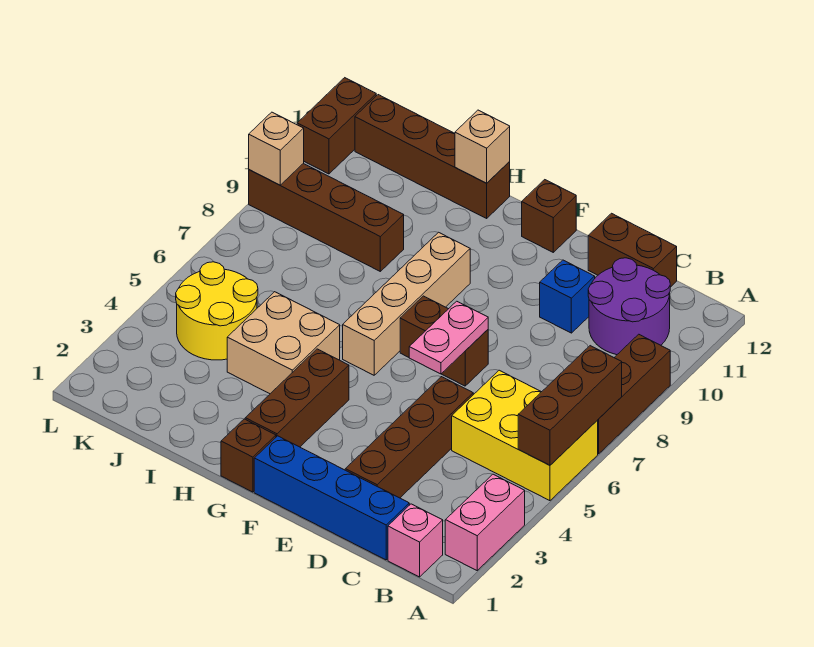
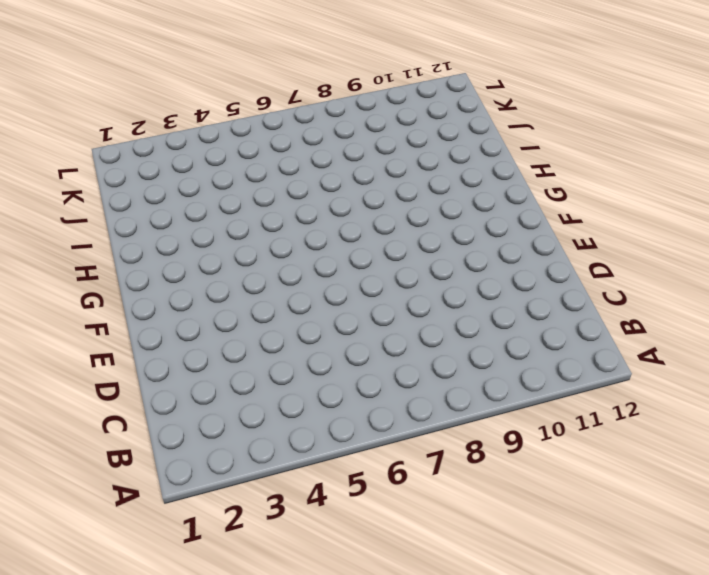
none -> pink brick A2:A3 level 1
none -> yellow brick A5:C6 level 1
none -> brown brick A7:A9 level 1

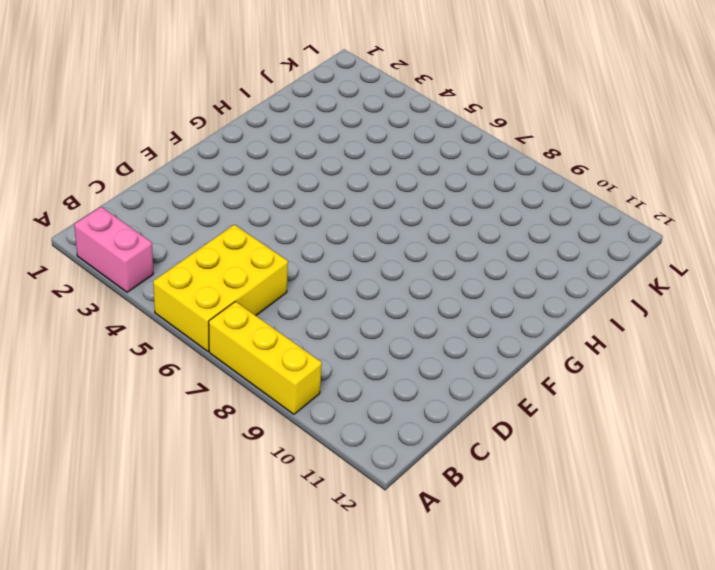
yellow brick A7:A9 level 1 -> brown brick A7:A9 level 1
none -> pink brick B1 level 1
none -> purple round brick B10:C11 level 1
none -> blue brick C1:F1 level 1

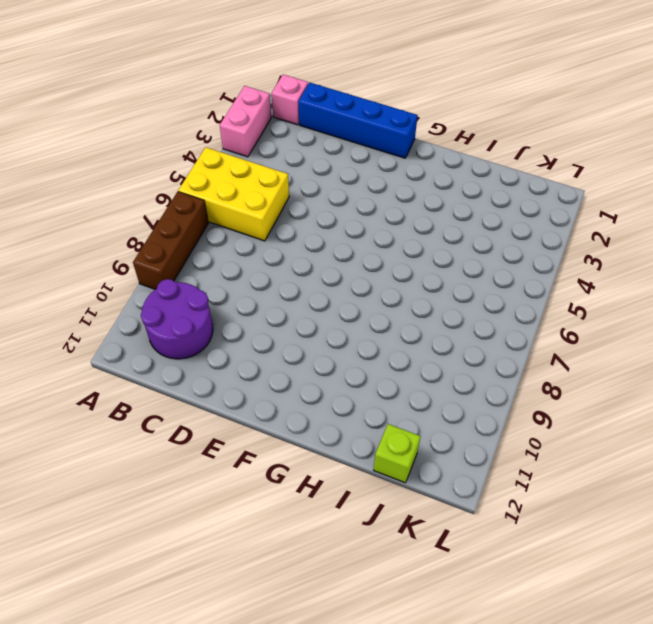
lime brick J12 level 1 -> brown brick H12:K12 level 1
none -> brown brick C12:D12 level 1
none -> brown brick D2:D5 level 1
none -> blue brick D10 level 1

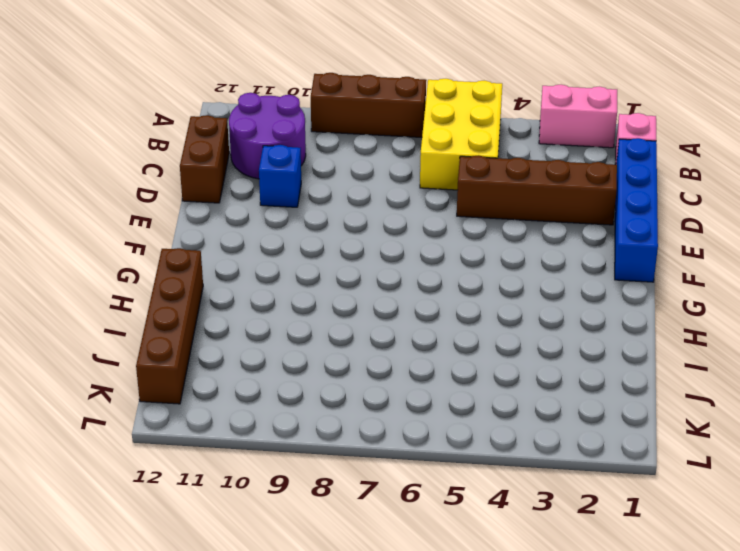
none -> brown brick E7:F7 level 1
none -> brown brick F12 level 1
none -> brown brick G1 level 1

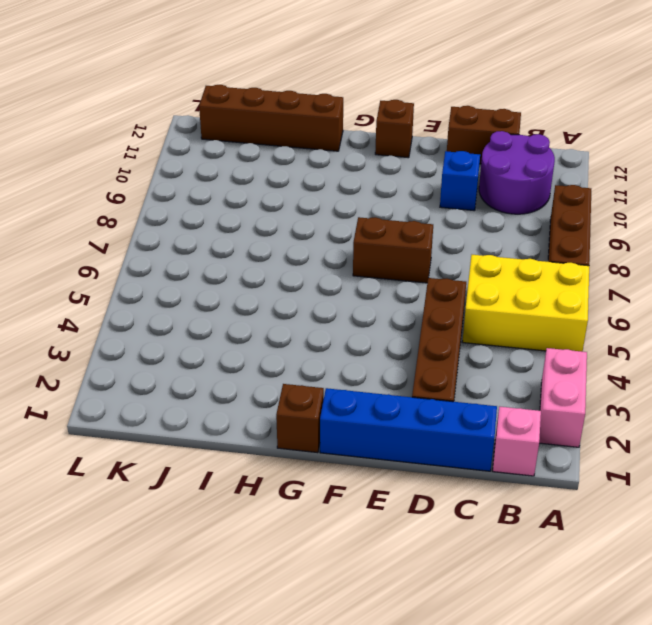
none -> brown brick G2:G4 level 1
none -> tan brick G6:G9 level 1
none -> tan brick H4:I5 level 1

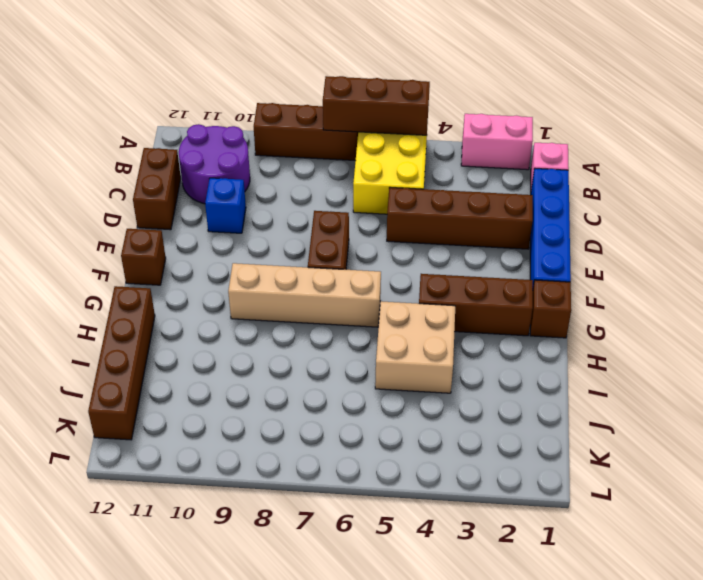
none -> brown brick I9:L9 level 1
none -> yellow round brick J4:K5 level 1
none -> brown brick L11:L12 level 1

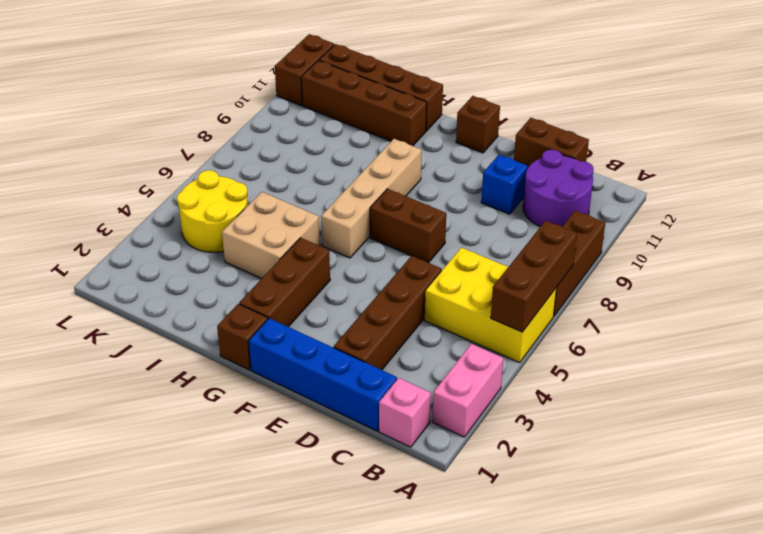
brown brick H11:K11 level 1 -> brown brick I9:L9 level 1
none -> pink plate E6:E7 level 2
none -> tan brick H12 level 2
none -> tan brick L9 level 2

